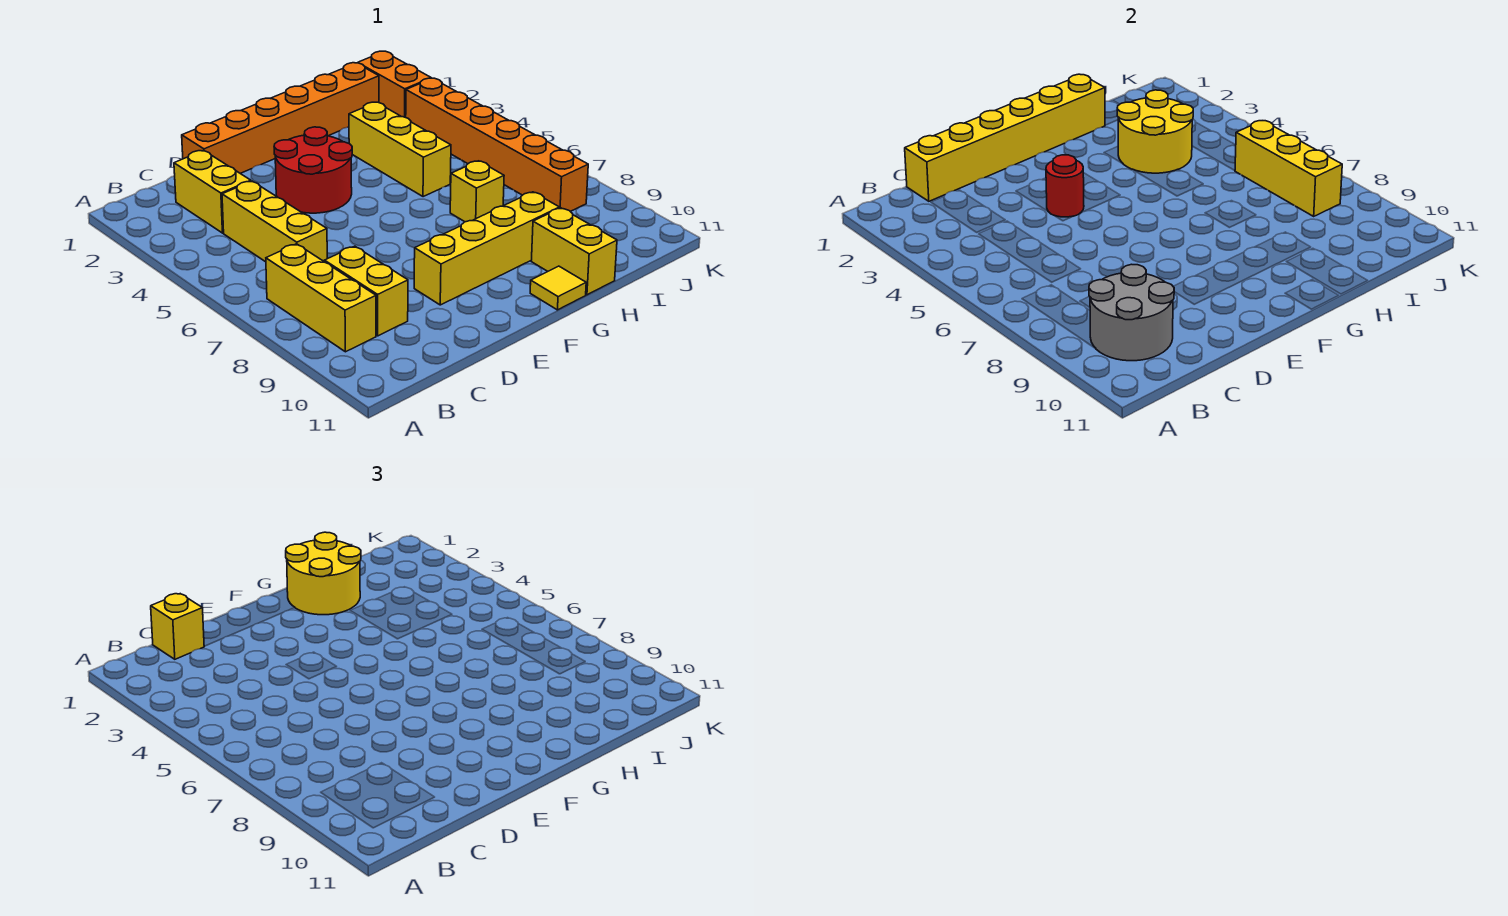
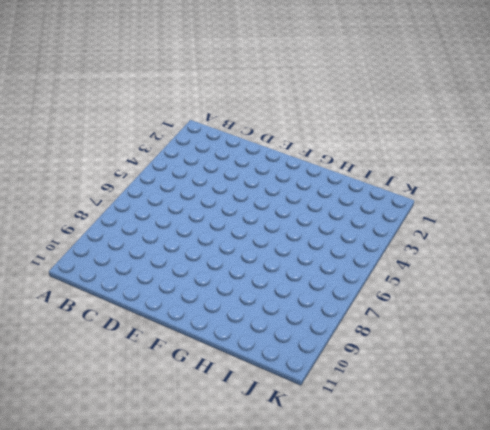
none -> yellow brick B7:B9 level 1
none -> yellow brick C2:C3 level 1
none -> yellow brick C4:C6 level 1

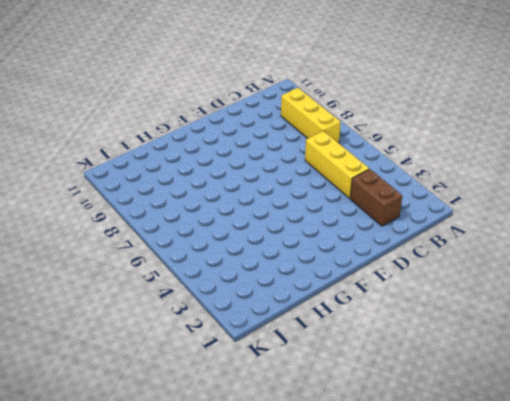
brown brick C2:C3 level 1 -> yellow brick C2:C3 level 1
none -> yellow brick C8:C9 level 1
none -> orange brick D1:I1 level 1
none -> red round brick E3:F4 level 1

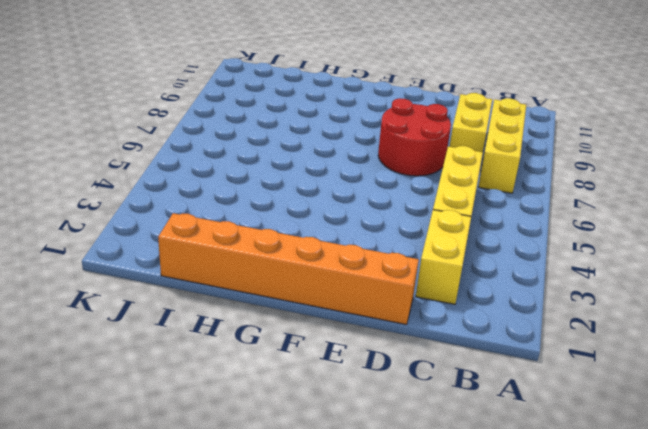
red round brick D7:E8 level 1 -> red round brick E3:F4 level 1
none -> yellow brick E9:H9 level 1
none -> yellow tile G11 level 1
none -> yellow brick H3:H5 level 1

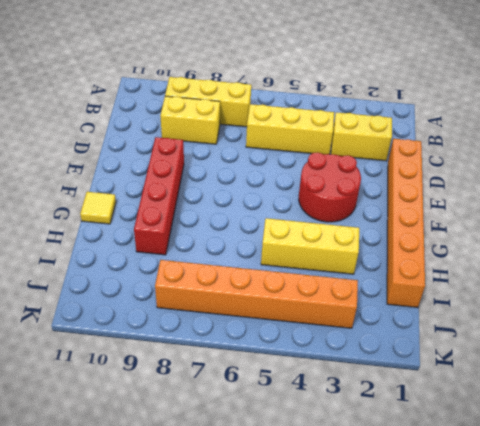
red brick E9:H9 level 1 -> yellow brick E9:H9 level 1
none -> yellow brick H7 level 1
none -> yellow brick H10:H11 level 1
none -> orange brick J1:J2 level 1

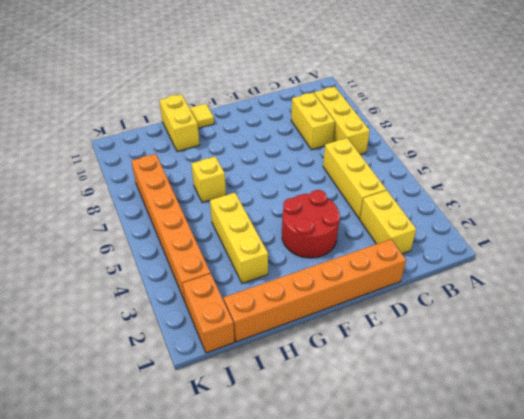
none -> yellow brick E9:H9 level 1
none -> grey round brick B9:C10 level 2
none -> yellow brick C1:H1 level 2

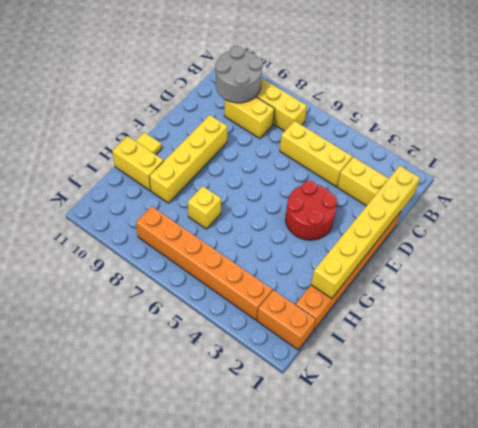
none -> yellow brick H3:H5 level 1
none -> red round brick E4 level 2
none -> yellow round brick H3:I4 level 2

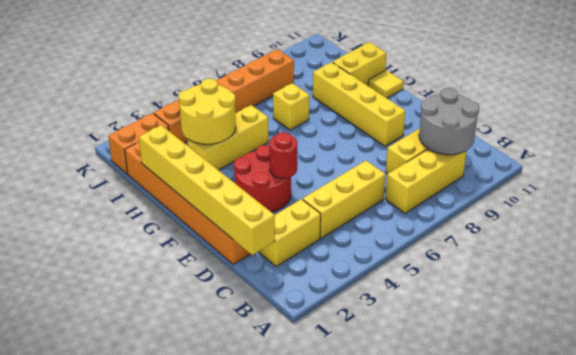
none -> yellow brick J6:J8 level 2
none -> yellow brick C1 level 3
none -> yellow round brick G1:H2 level 3

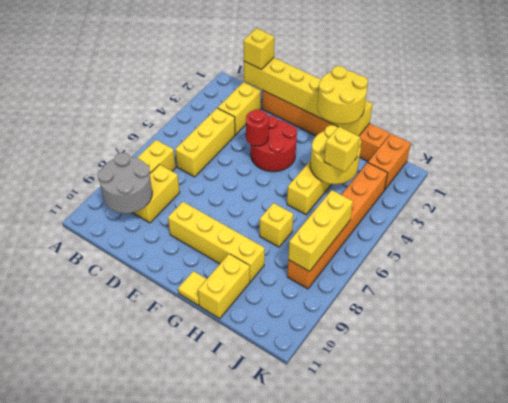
yellow brick I4 level 3 -> none

